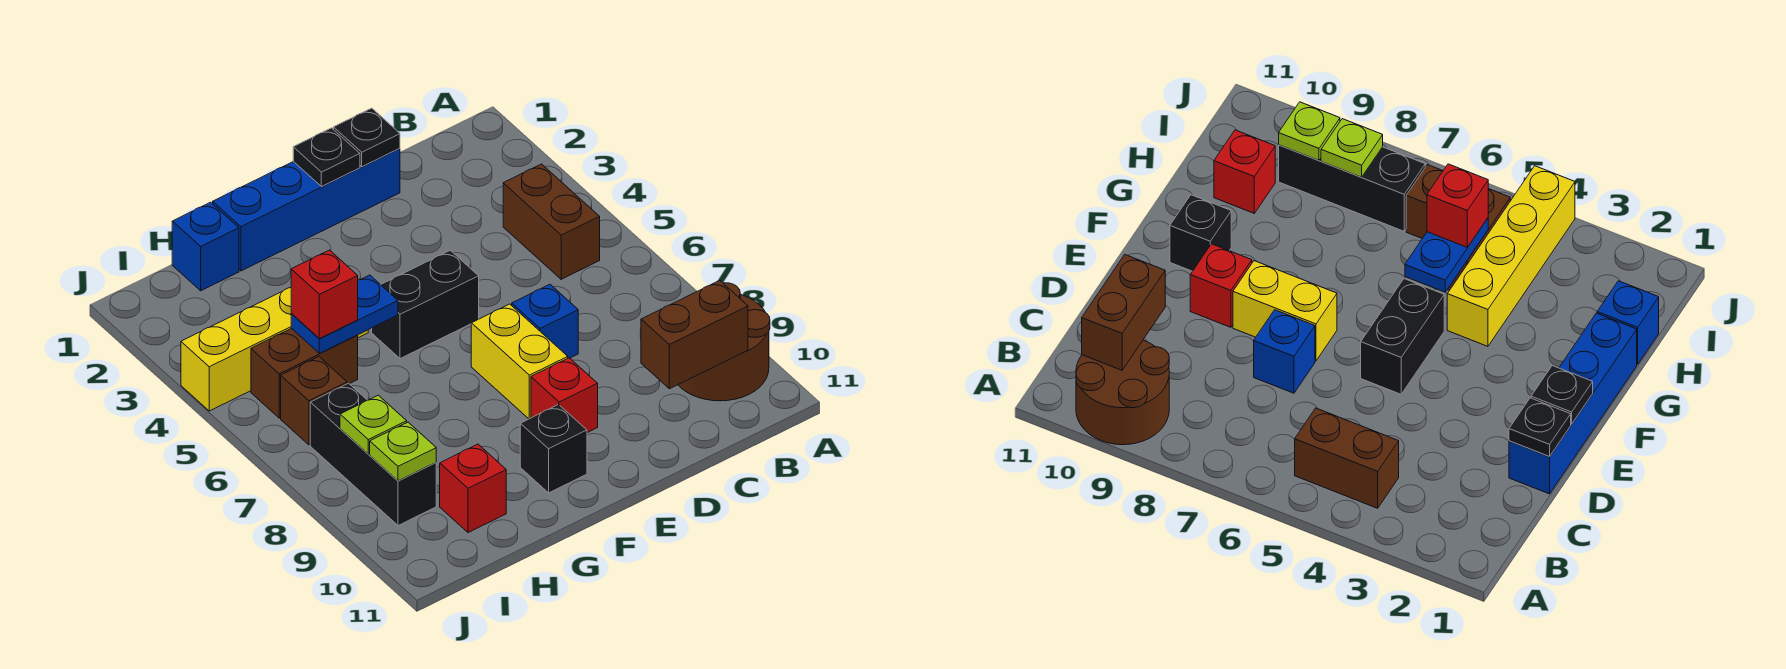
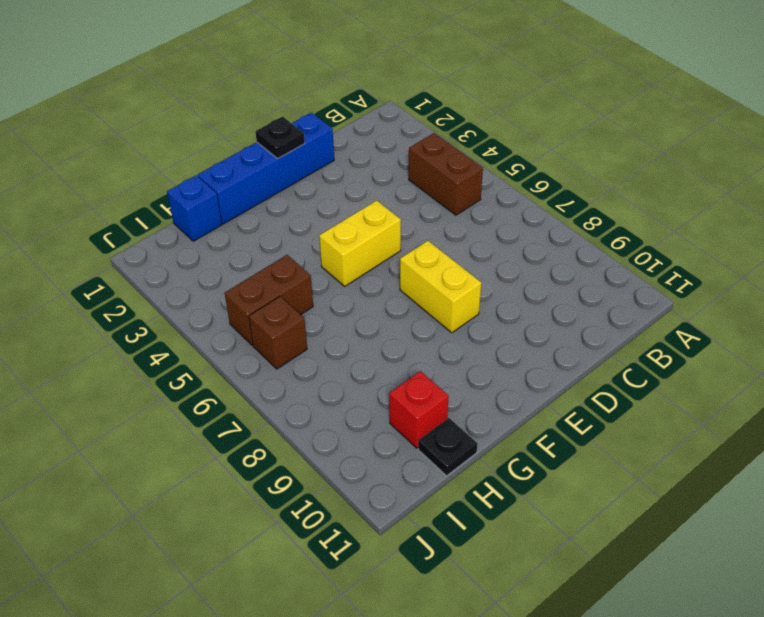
yellow brick E5:F5 level 1 -> black brick E5:F5 level 1
black plate H11 level 1 -> black plate D1 level 2
none -> brown round brick A9:B10 level 1
none -> blue brick D7 level 1
none -> red brick E9 level 1

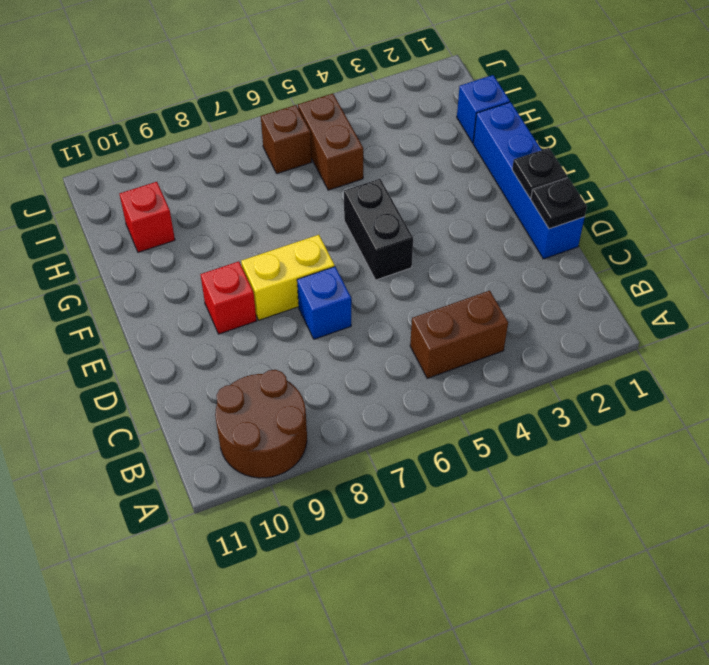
none -> black brick F10 level 1
none -> yellow brick G4:J4 level 1
none -> black brick I7:I9 level 1

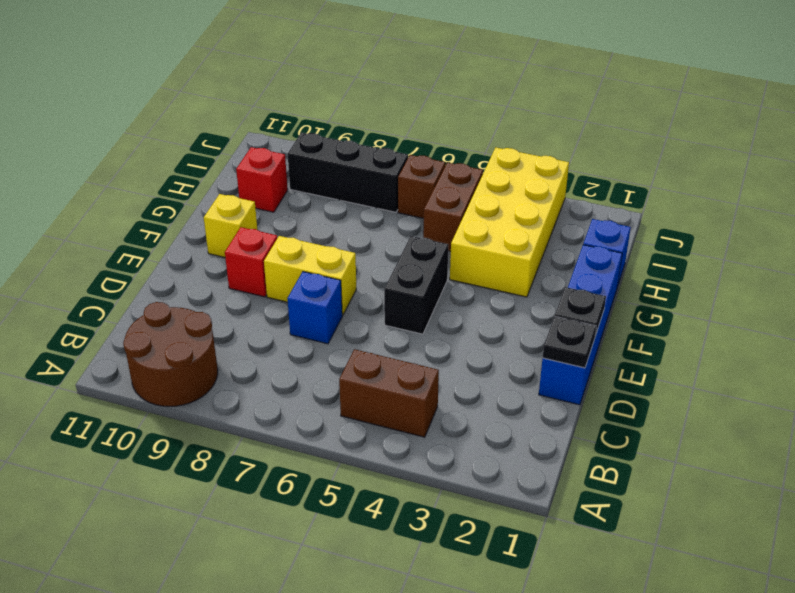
yellow brick F10 level 1 -> black brick F10 level 1
yellow brick G3:J4 level 1 -> yellow brick G4:J4 level 1
none -> brown brick B10:C10 level 2
none -> blue plate G5:H5 level 2
none -> lime plate I8 level 2

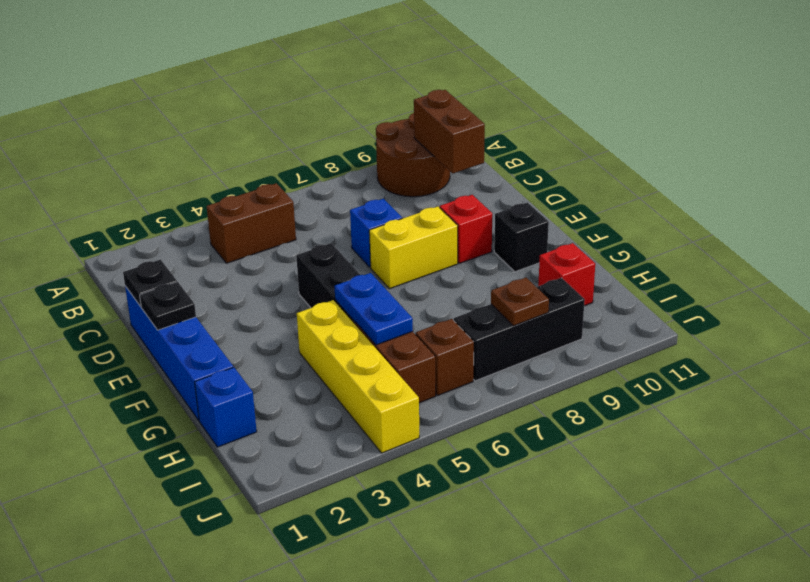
brown plate I8 level 2 -> lime plate I8 level 2
none -> lime plate I9 level 2
none -> red brick H5 level 3

